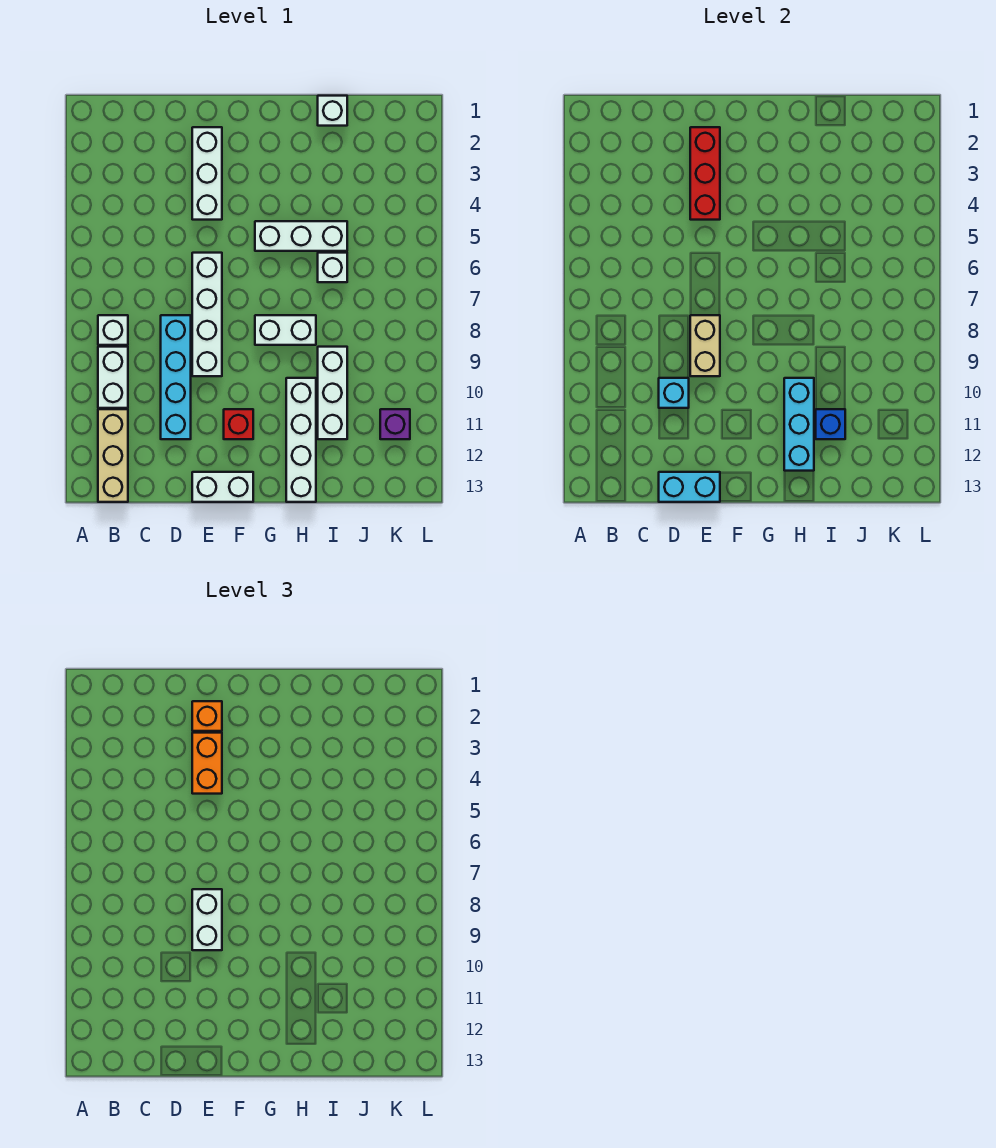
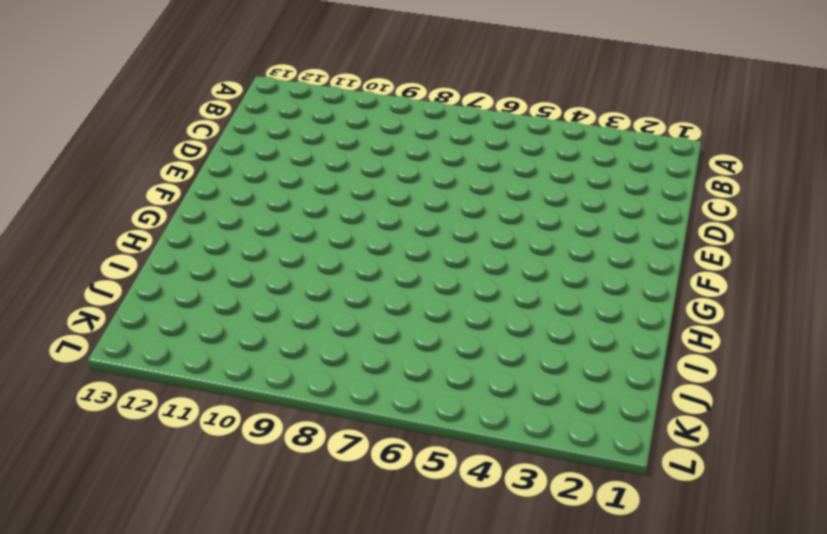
none -> white brick B8 level 1
none -> white brick B9:B10 level 1
none -> tan brick B11:B13 level 1

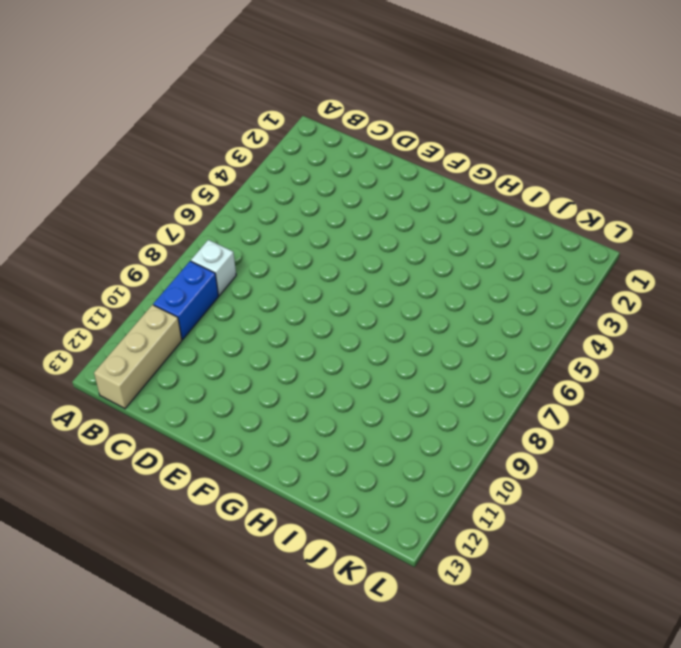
blue brick B9:B10 level 1 -> white brick B9:B10 level 1
none -> cyan brick D8:D11 level 1
none -> white brick E2:E4 level 1
none -> white brick E6:E9 level 1

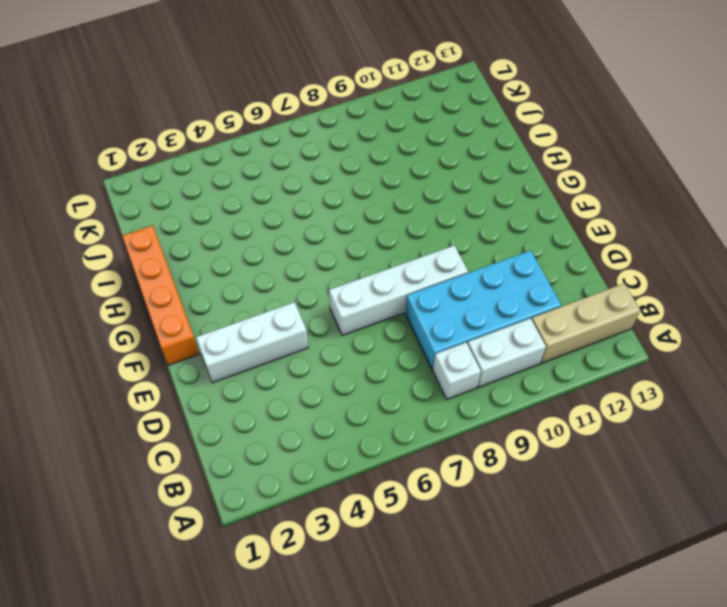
cyan brick C8:D11 level 1 -> cyan brick D8:D11 level 1
orange brick F1:I1 level 1 -> white brick I1 level 1
none -> white brick E13:F13 level 1
none -> red brick F11 level 1
none -> white brick G5:I5 level 1

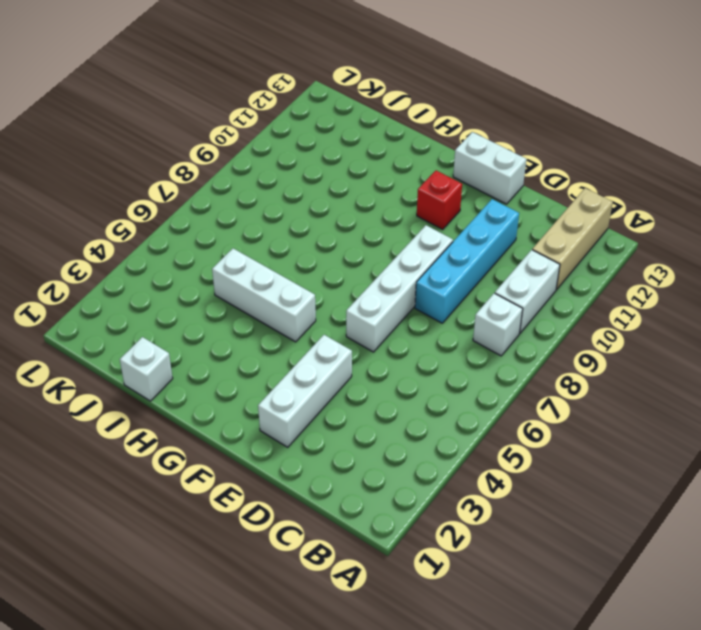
none -> white brick G8:H8 level 1
none -> white brick H10:H13 level 1
none -> white brick I6 level 1

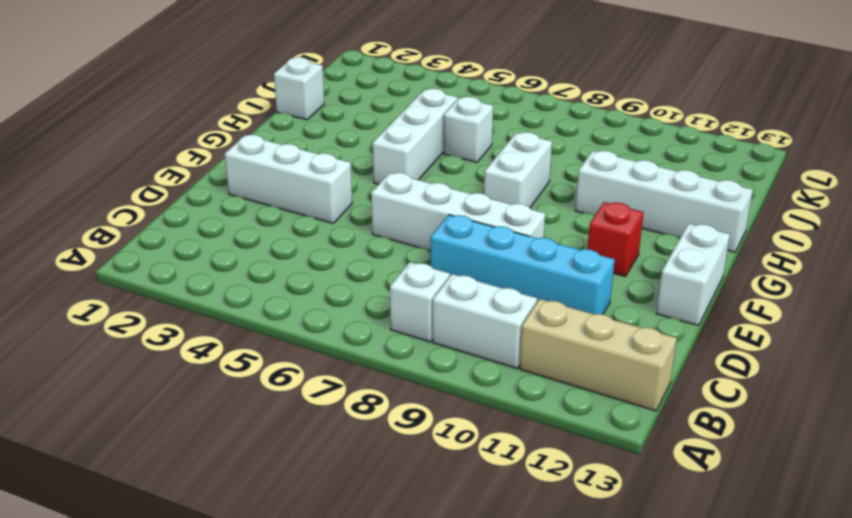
none -> white brick I9:I11 level 1
none -> purple brick K11 level 1
none -> cyan brick D10 level 2

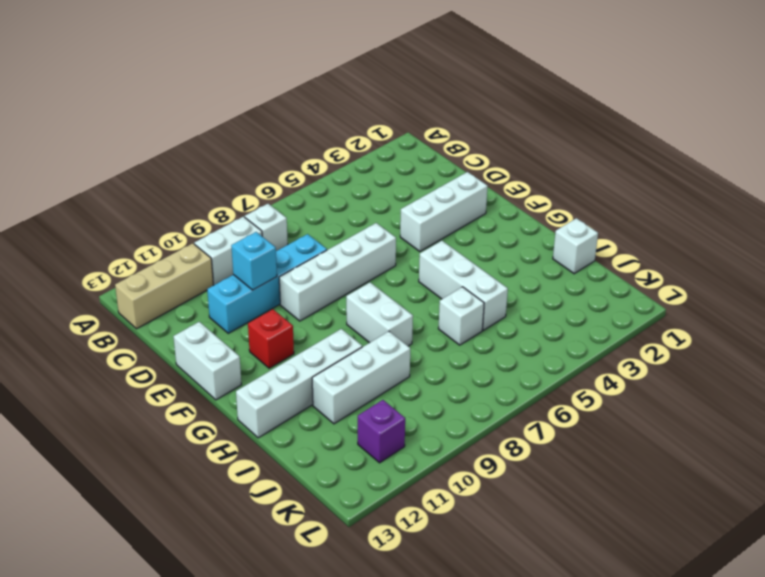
none -> cyan brick D13:E13 level 2
none -> red brick E2:E4 level 2
none -> tan brick E8:E9 level 2

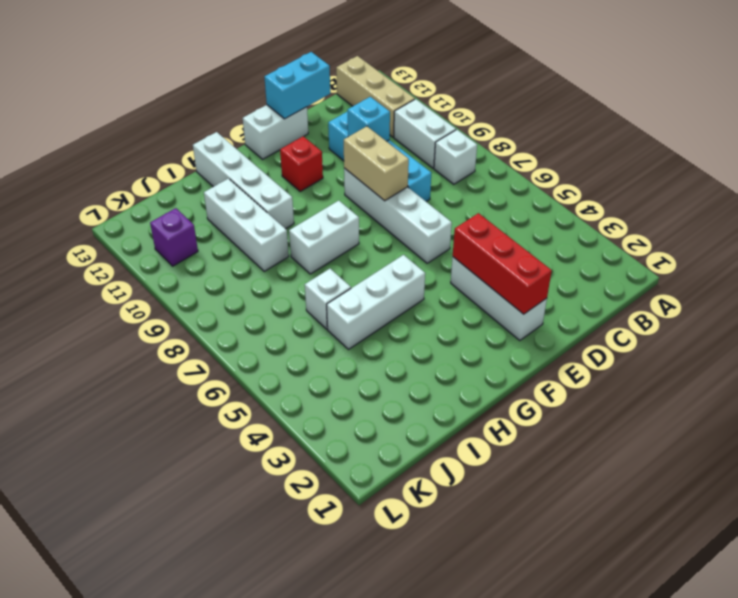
none -> white brick I1 level 1
none -> cyan brick H10:H12 level 2
none -> blue brick I11 level 2

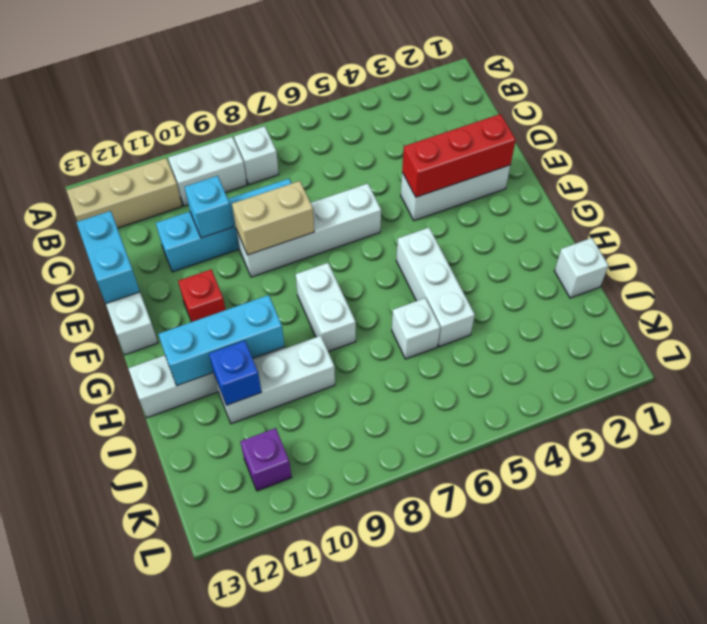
none -> orange brick E2 level 3
none -> orange brick E3:E4 level 3
none -> white brick E8:E9 level 3

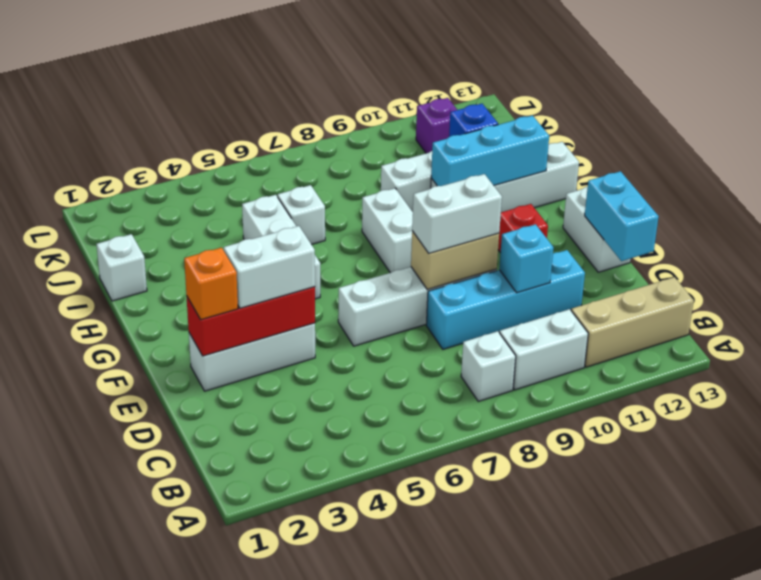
white brick E3:E4 level 3 -> orange brick E3:E4 level 3

